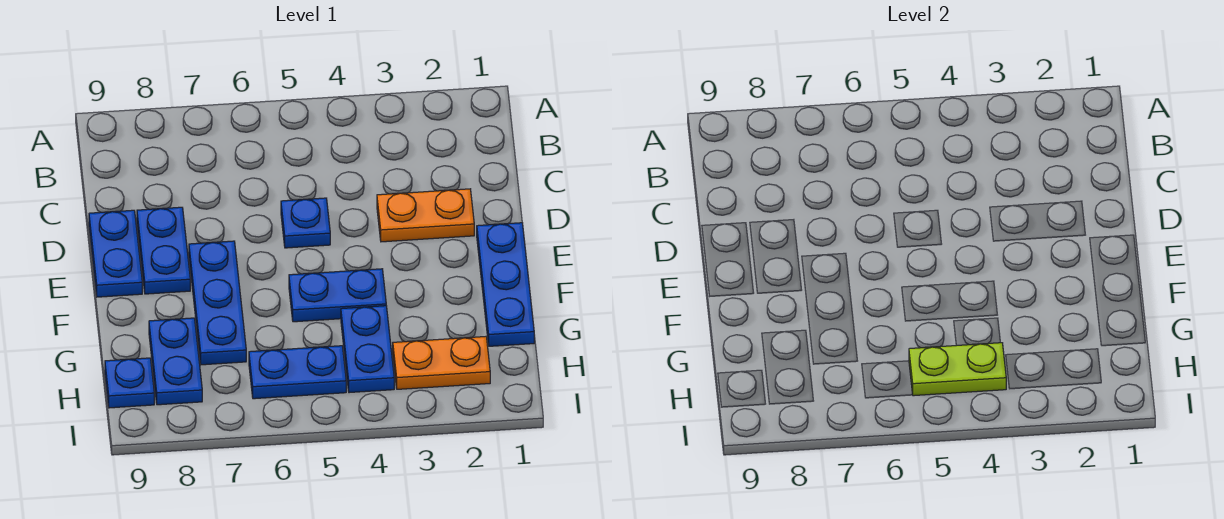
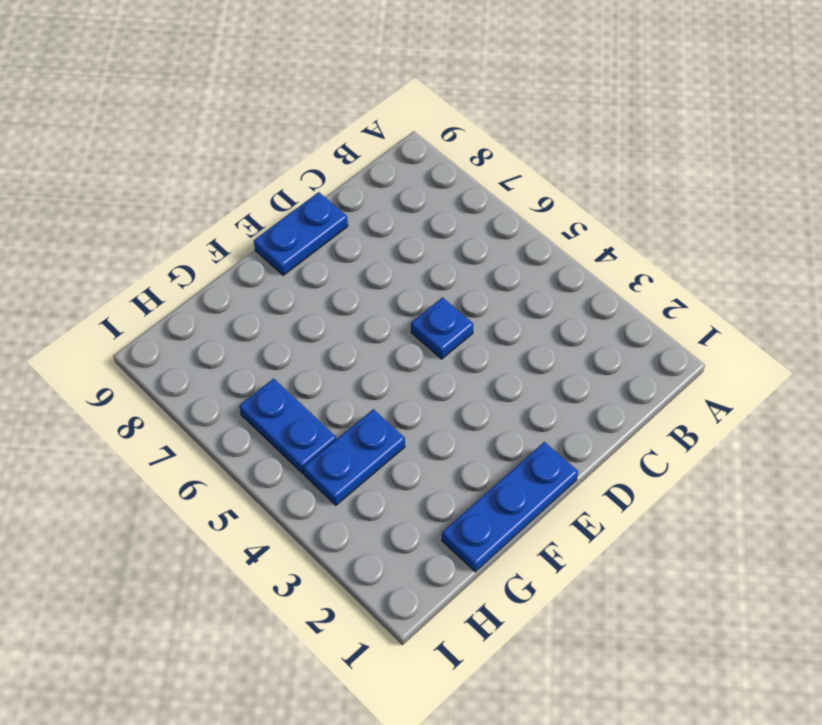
none -> orange plate D2:D3 level 1
none -> blue plate D8:E8 level 1
none -> blue plate E7:G7 level 1

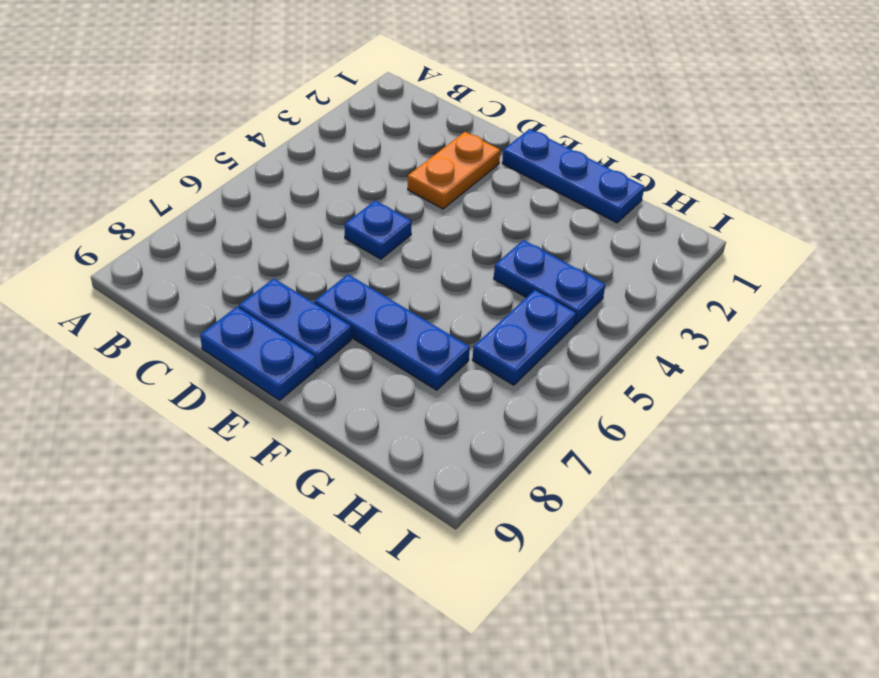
none -> blue plate F4:F5 level 1
none -> blue plate G8:H8 level 1
none -> orange plate H2:H3 level 1

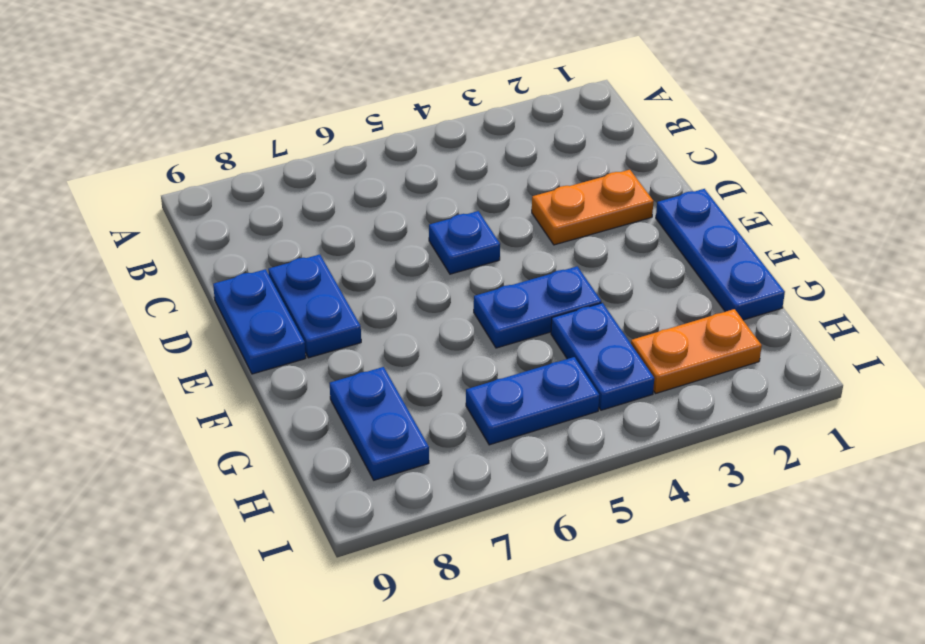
none -> blue plate E7:G7 level 1
none -> blue plate H9 level 1
none -> lime plate H4:H5 level 2

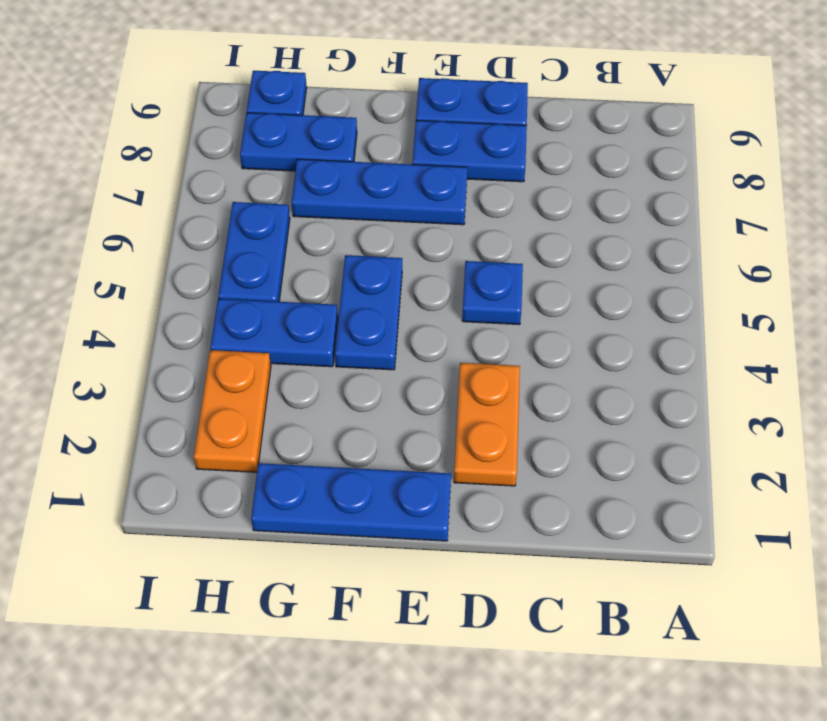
none -> lime plate H4:H5 level 2

